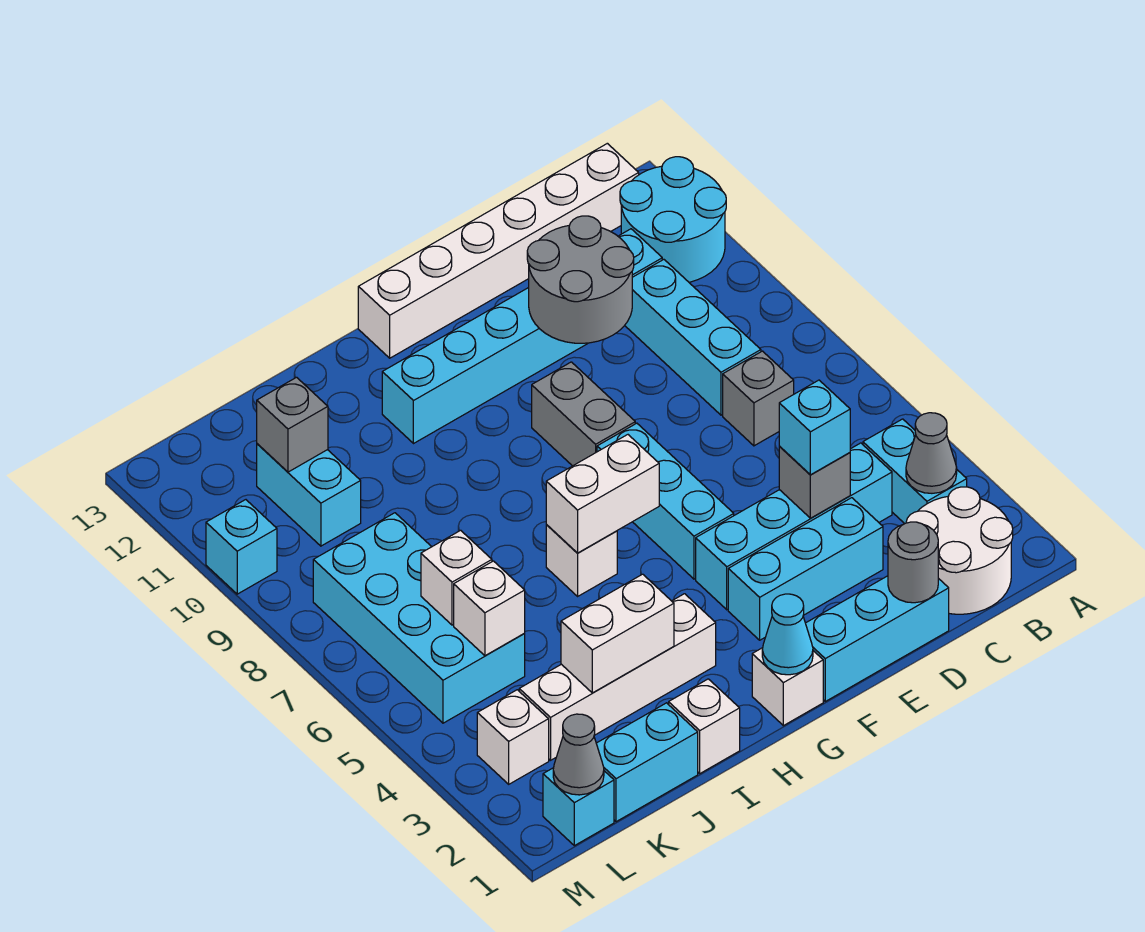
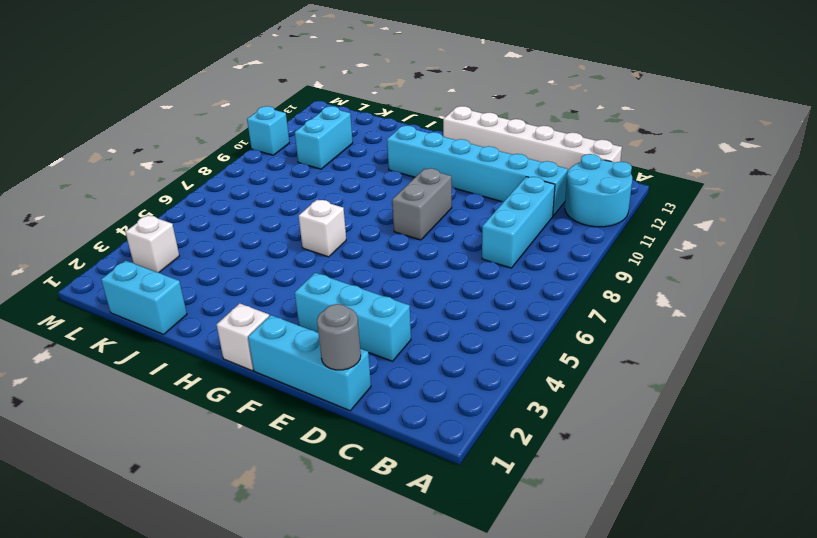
none -> white round brick B1:C2 level 1
none -> cyan brick B3:B4 level 1
none -> cyan brick C4:F4 level 1
none -> grey brick C7 level 1

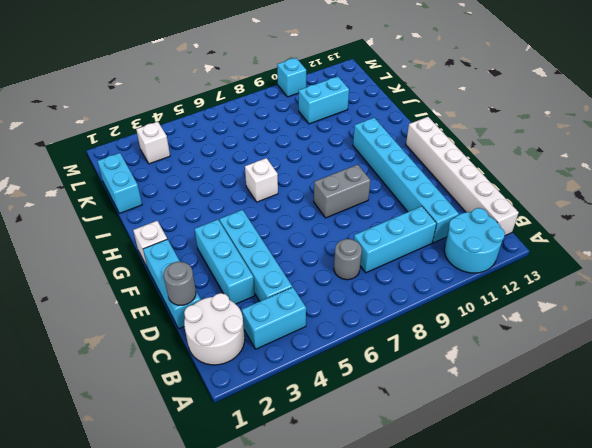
grey round brick C7 level 1 -> grey brick C7 level 1
none -> cyan brick F5:F7 level 1
none -> white brick H3:K3 level 1
none -> white brick I1 level 1
none -> cyan brick K5:L8 level 1

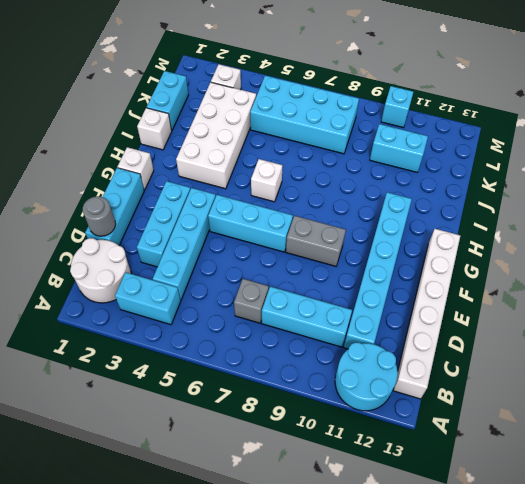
white brick H3:K4 level 1 -> white brick H3:K3 level 1
none -> cyan brick L1 level 1
none -> grey cone B3 level 2
none -> grey brick D4 level 2
none -> grey round brick D10:E11 level 2

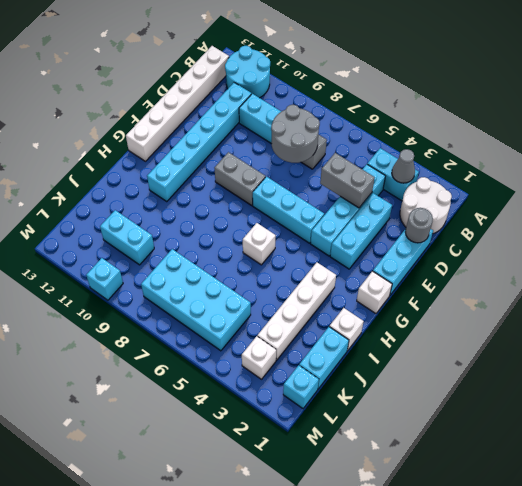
grey round brick C7:D8 level 2 -> grey round brick D10:E11 level 2
grey brick D4:D5 level 2 -> grey brick D4 level 2
none -> cyan cone G1 level 2
none -> white brick G6:H6 level 2
none -> white brick I3:J3 level 2
none -> white brick K5 level 2

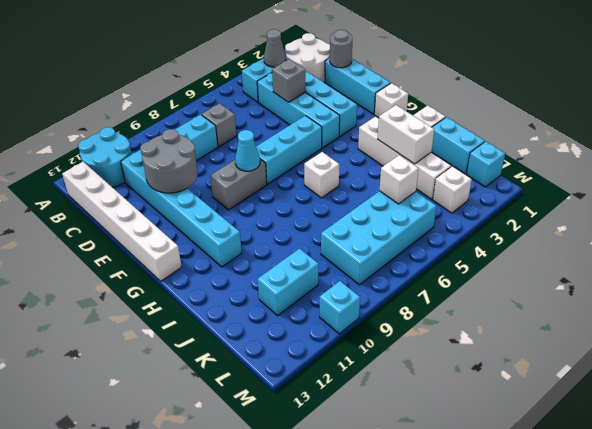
cyan cone F8 level 2 -> cyan cone G1 level 2
none -> white brick G6:H6 level 2
none -> white brick K6 level 2
none -> grey brick K11 level 2
none -> grey cone L1 level 2

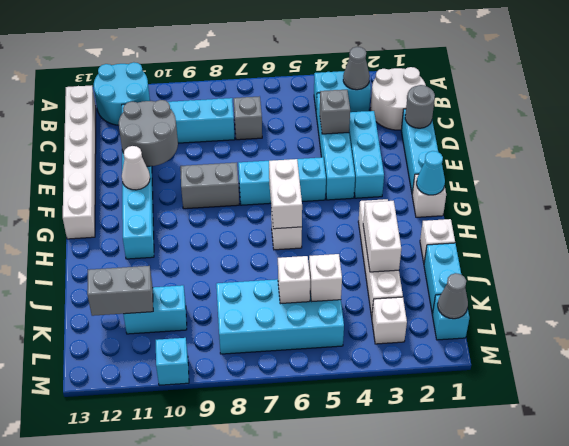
white cone F11 level 2 -> none
grey brick K11:K12 level 2 -> grey brick K11 level 2
none -> cyan brick D4 level 3

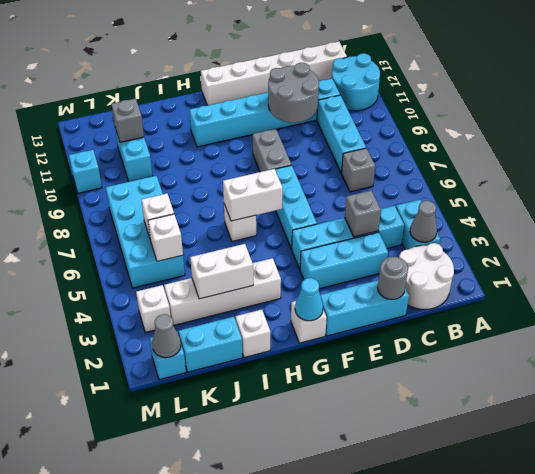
none -> cyan brick D4 level 3

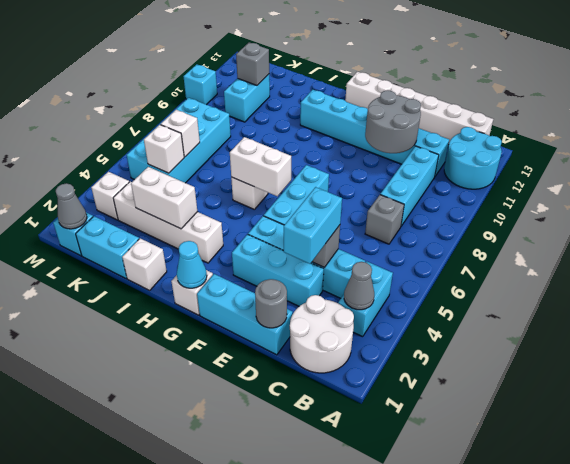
cyan brick D3:D4 level 3 -> cyan brick D4 level 3
none -> grey brick F8:F9 level 1

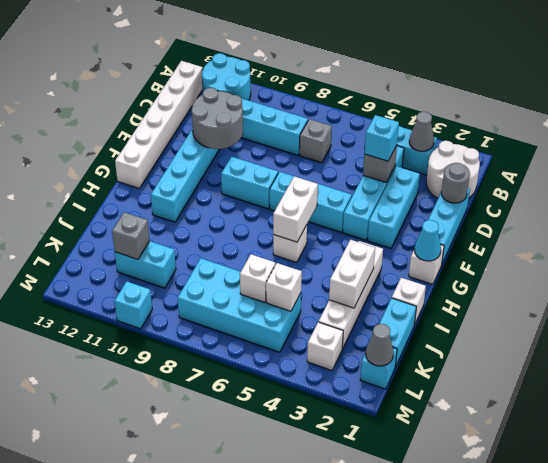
cyan brick F8:F9 level 1 -> grey brick F8:F9 level 1

